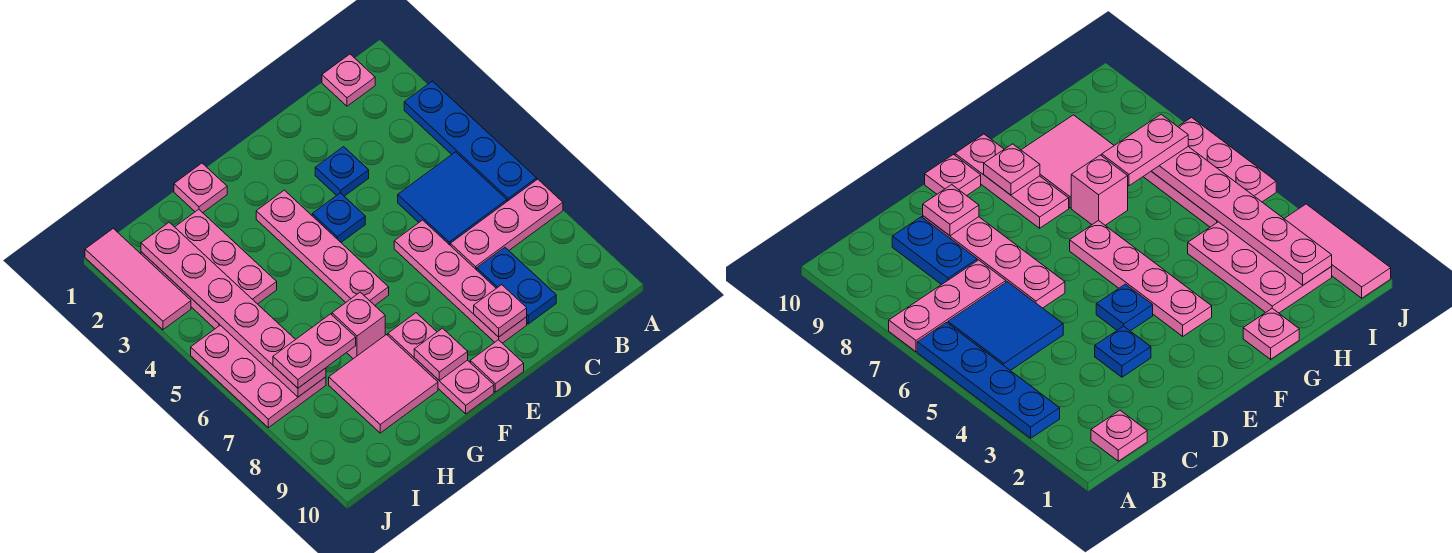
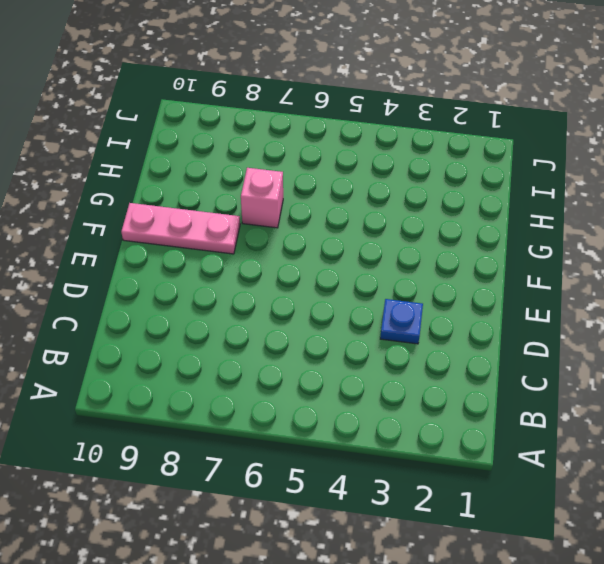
none -> blue plate A3:A6 level 1
none -> pink plate A7:C7 level 1
none -> pink plate B1 level 1

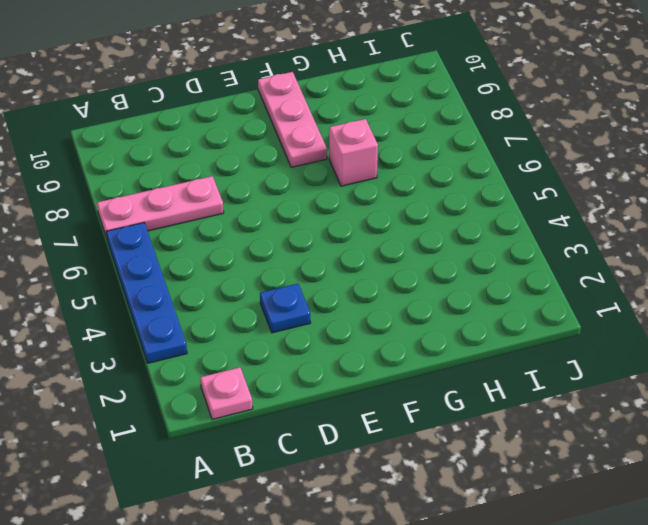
none -> blue tile B5:C6 level 1
none -> blue plate C8:C9 level 1
none -> pink plate D6:D9 level 1

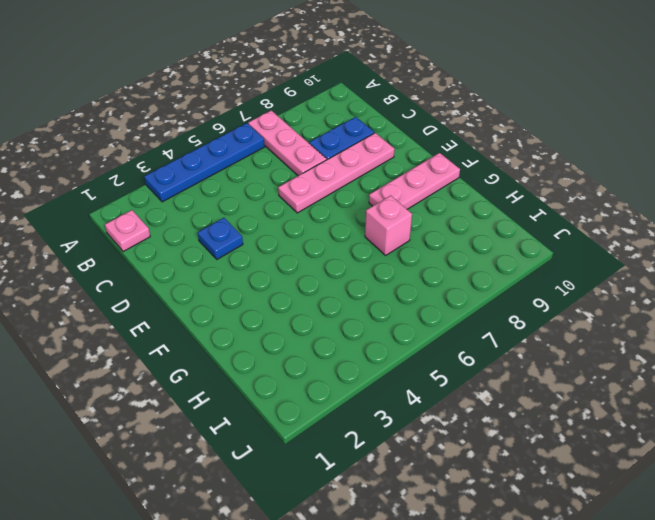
none -> blue tile B5:C6 level 1
none -> blue plate E4 level 1
none -> pink plate E10 level 1

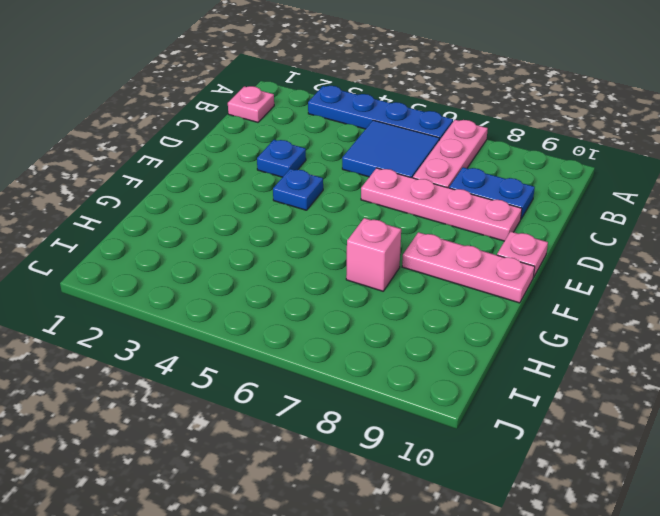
none -> pink plate F3:F6 level 1
none -> pink plate G1 level 1
none -> pink tile G8:H9 level 1

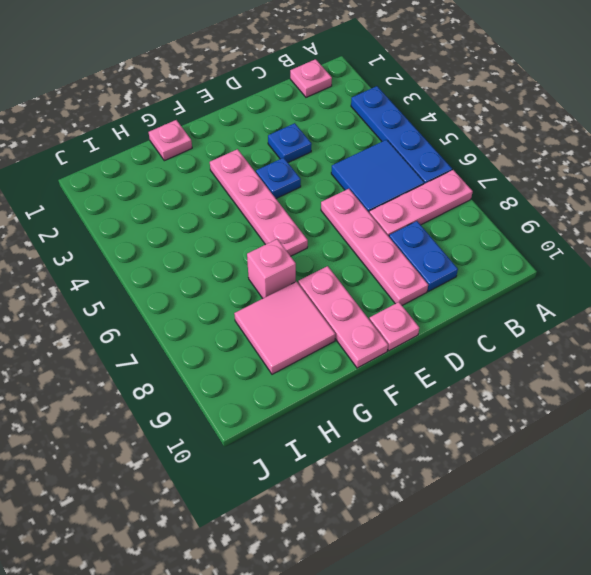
none -> pink plate H2:I4 level 1
none -> pink plate I5:J7 level 1
none -> pink tile J1:J3 level 1

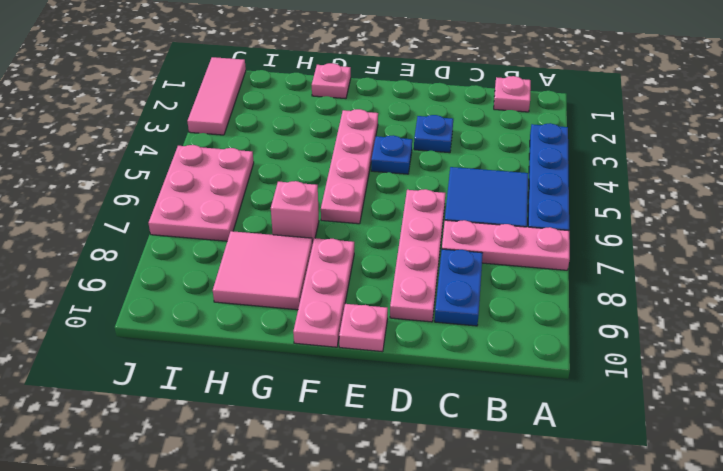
none -> pink plate H2:I4 level 1
none -> pink plate D9 level 2
none -> pink plate F9 level 2

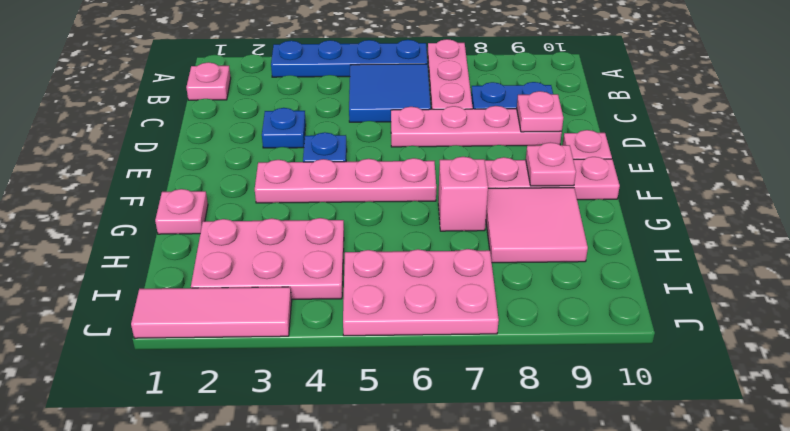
none -> pink plate I2:I7 level 2
none -> pink plate H7:I7 level 3

